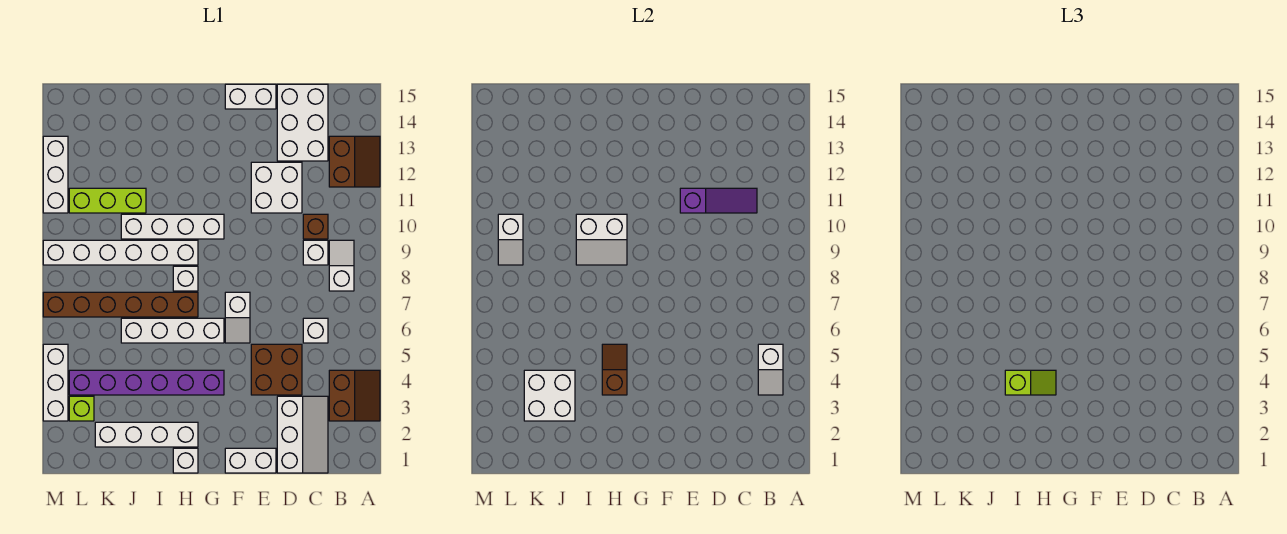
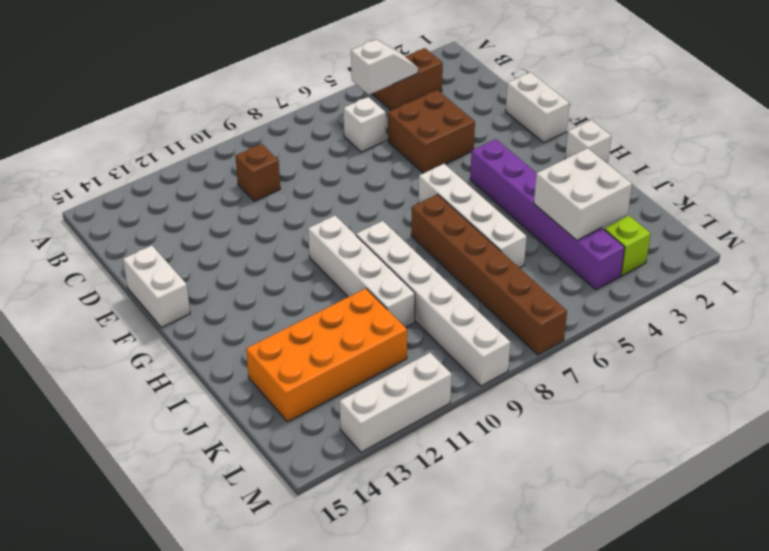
orange brick J11:K14 level 1 -> lime brick J11:L11 level 1
none -> brown slope A12:B13 level 1 top B
none -> white slope B8:B9 level 1 top 8
none -> white slope C1:D3 level 1 top D
none -> white brick C9 level 1

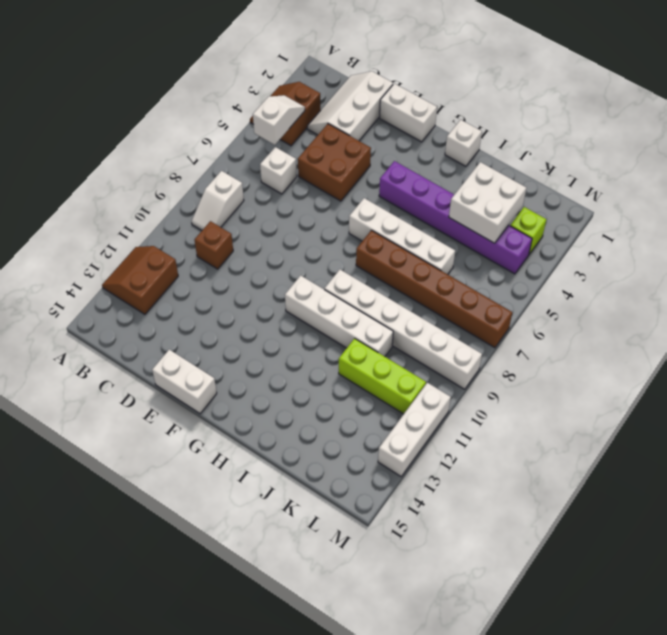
none -> white brick C9 level 1
none -> white brick C13:D15 level 1
none -> white brick D11:E12 level 1
none -> white slope F6:F7 level 1 top 7

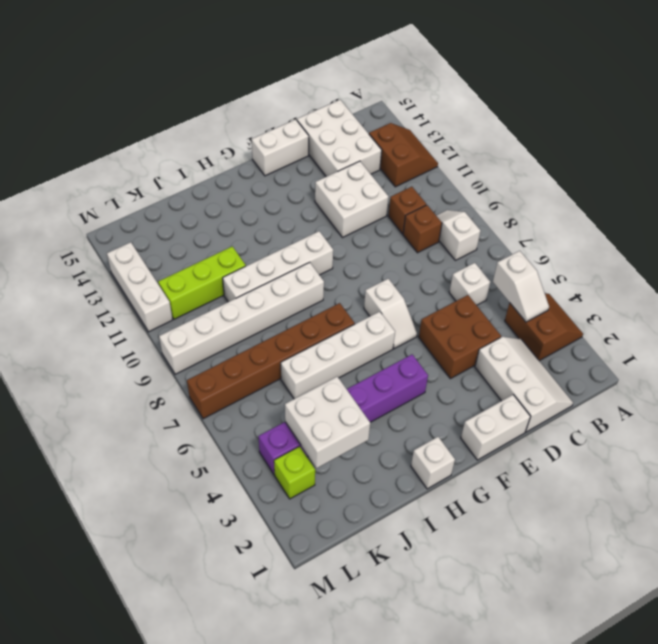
brown brick C9 level 1 -> white brick C9 level 1
none -> white brick H2:K2 level 1
none -> white brick H8 level 1
none -> white brick M3:M5 level 1
none -> purple slope C11:E11 level 2 top E

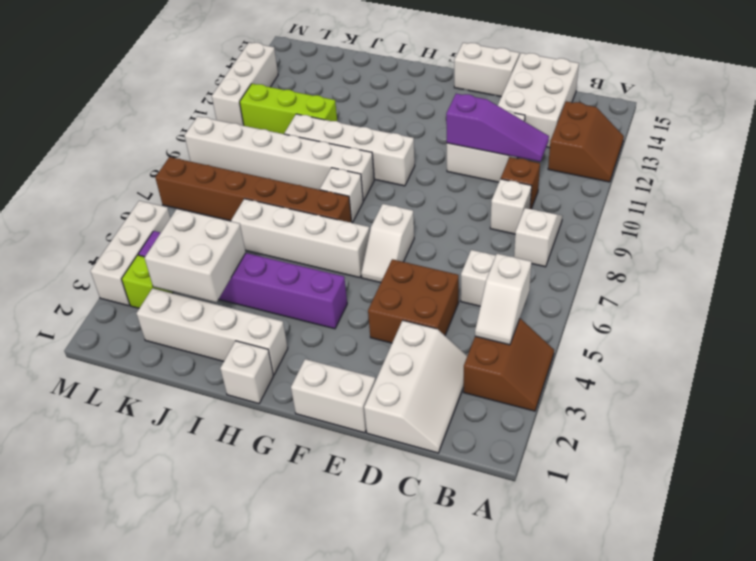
none -> brown slope H4:H5 level 2 top 4
none -> white slope H9:I10 level 2 top 10
none -> white slope L9:L10 level 2 top 10
none -> lime slope H4:I4 level 3 top I

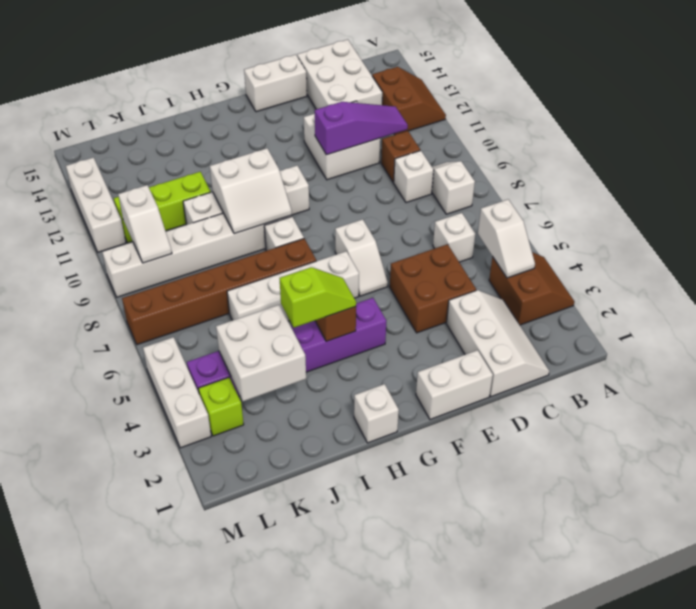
none -> white brick H2:K2 level 1

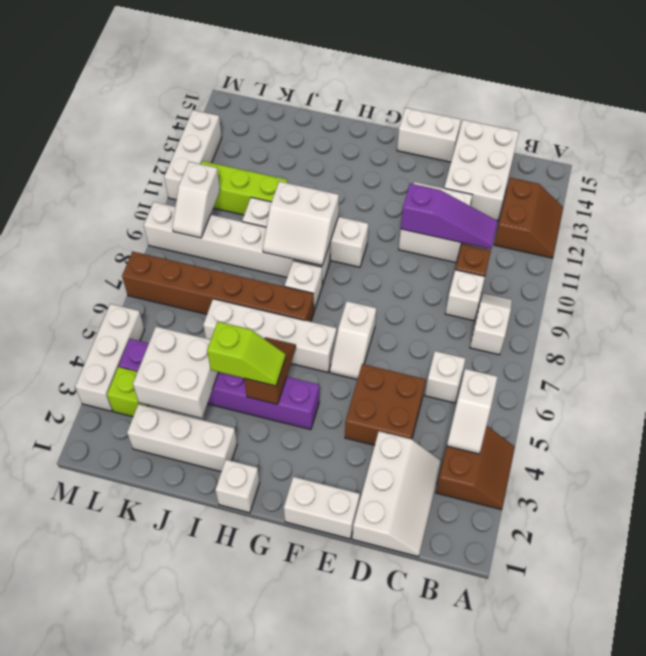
white brick I2:K2 level 1 -> white brick H2:K2 level 1

